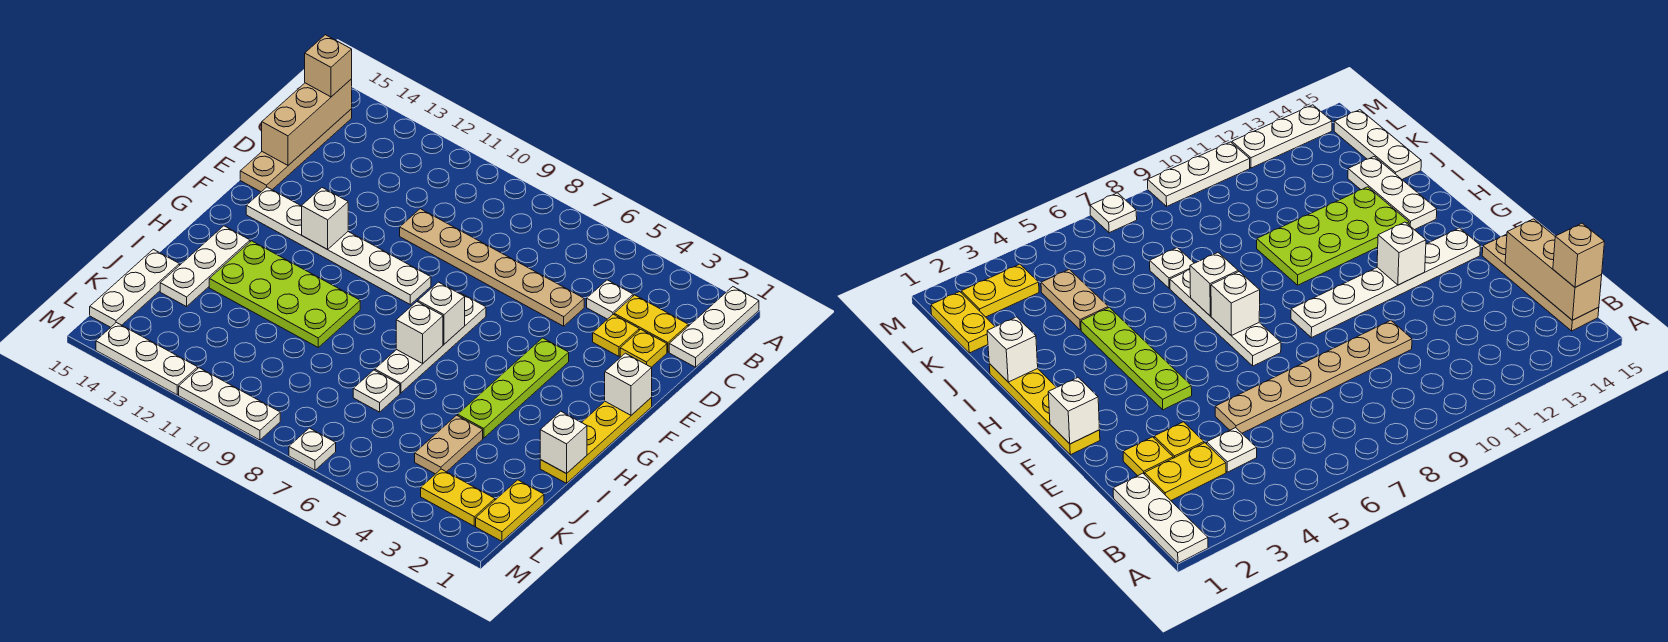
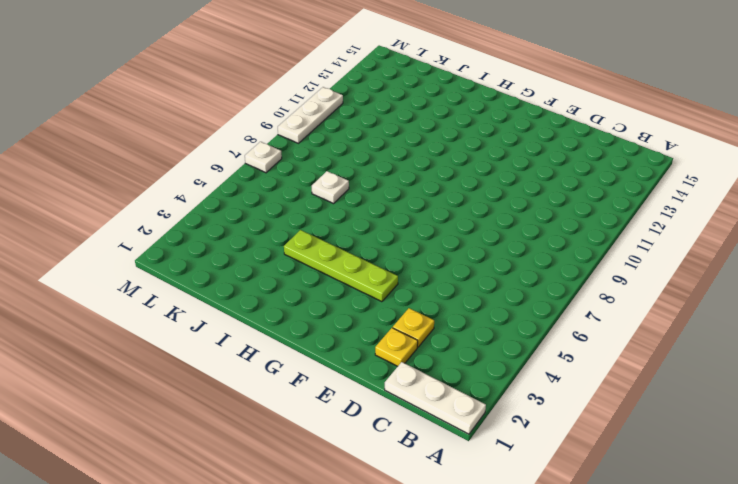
none -> tan plate B15:E15 level 1
none -> yellow plate C2:C3 level 1
none -> white plate C4 level 1

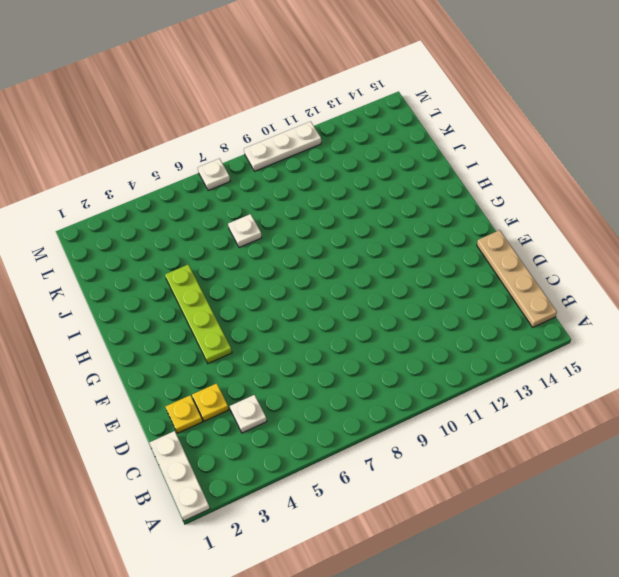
none -> yellow plate C2:C3 level 1
none -> tan plate D5:D10 level 1
none -> yellow plate F1:I1 level 1

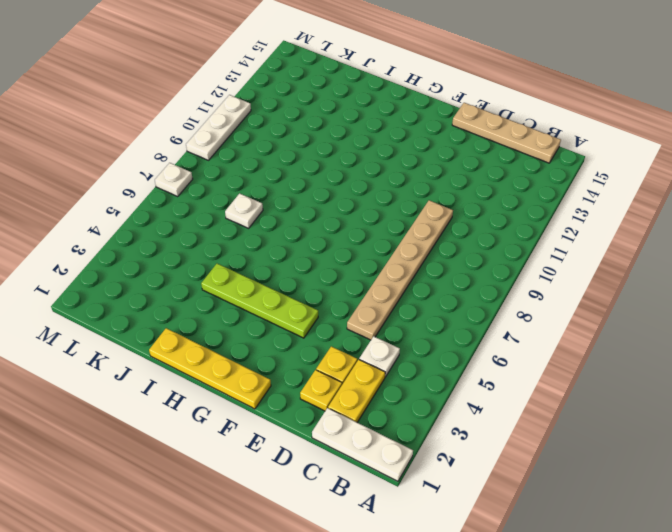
none -> white plate F7:I7 level 1
none -> white plate F9:F14 level 1
none -> lime plate H10:I13 level 1

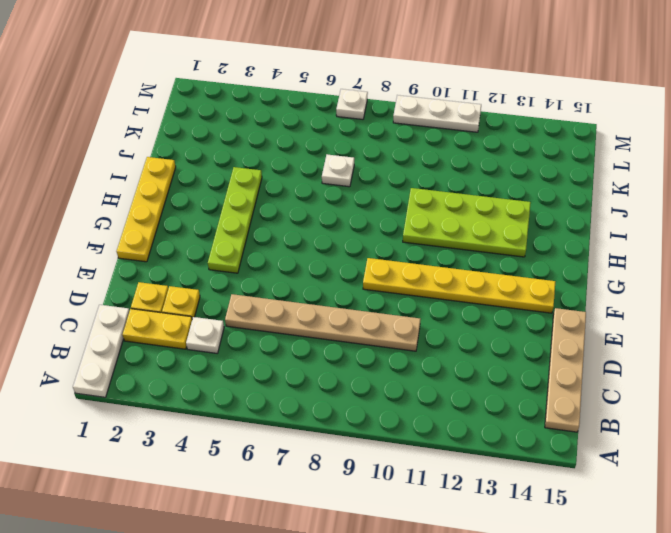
yellow plate F9:F14 level 1 -> white plate F9:F14 level 1
none -> white plate F7:I7 level 1
none -> white plate H14:J14 level 1
none -> tan plate J4:K4 level 1

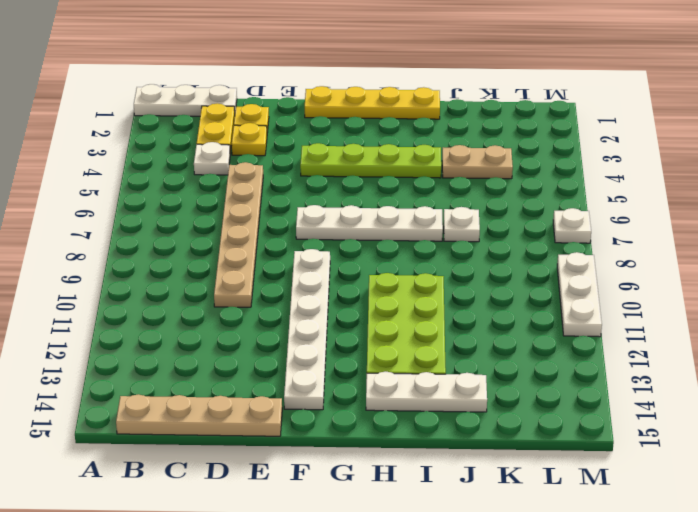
none -> white plate J15:L15 level 1
none -> yellow plate K1:L1 level 1
none -> yellow plate L2:L3 level 1

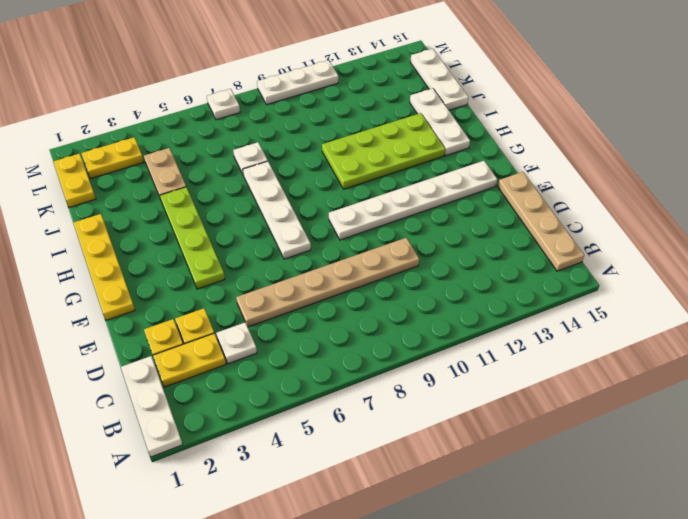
none -> white plate M12:M14 level 1
none -> tan brick B15:D15 level 2
none -> white brick F1 level 2

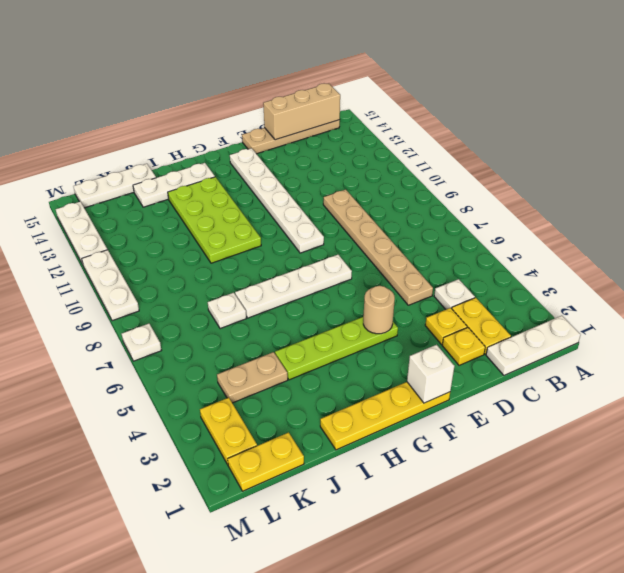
tan round brick F4 level 2 -> none
none -> white brick F12 level 2
none -> white brick G7 level 2
none -> white brick H7 level 2

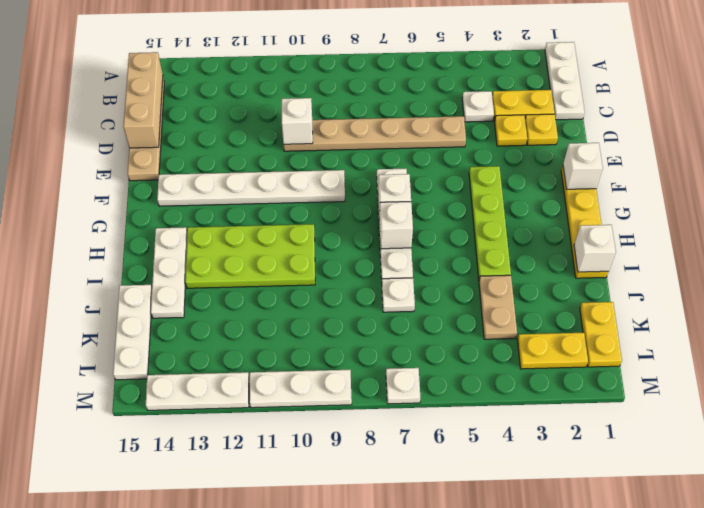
white brick D10 level 2 -> white brick F12 level 2
none -> tan brick B15 level 3

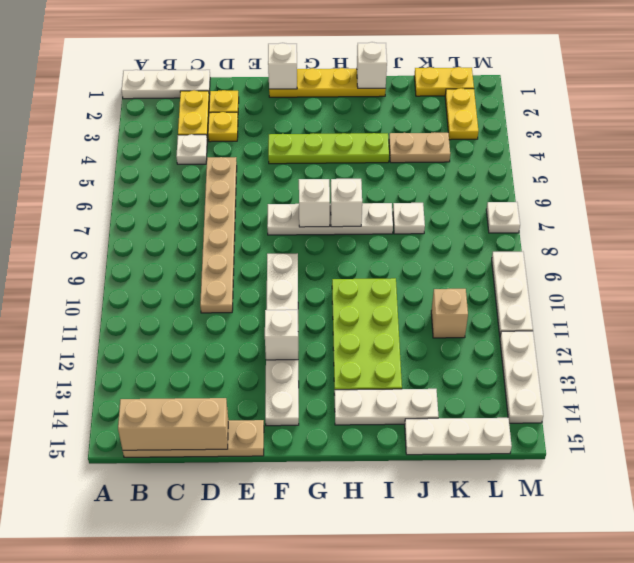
tan brick K11 level 1 -> tan brick B15 level 3

